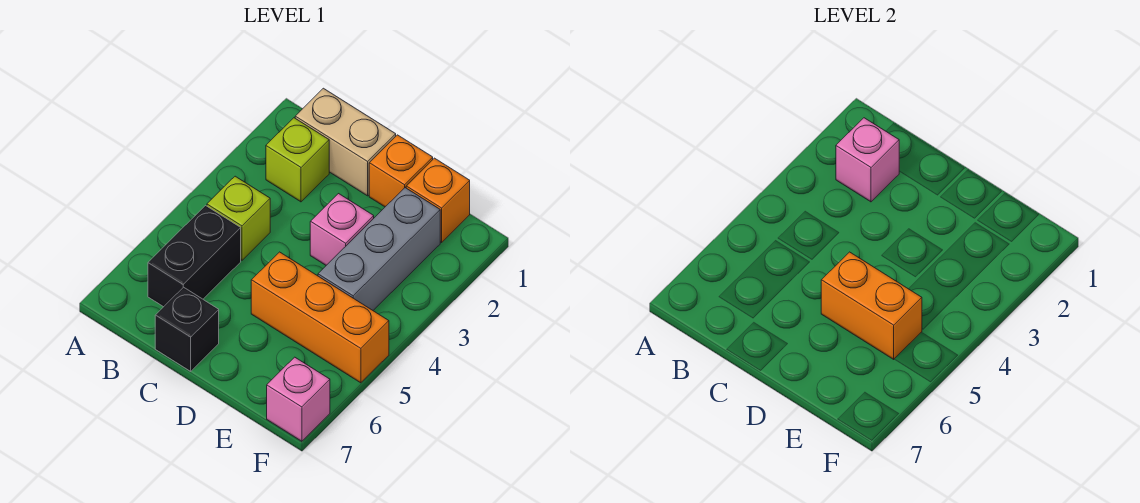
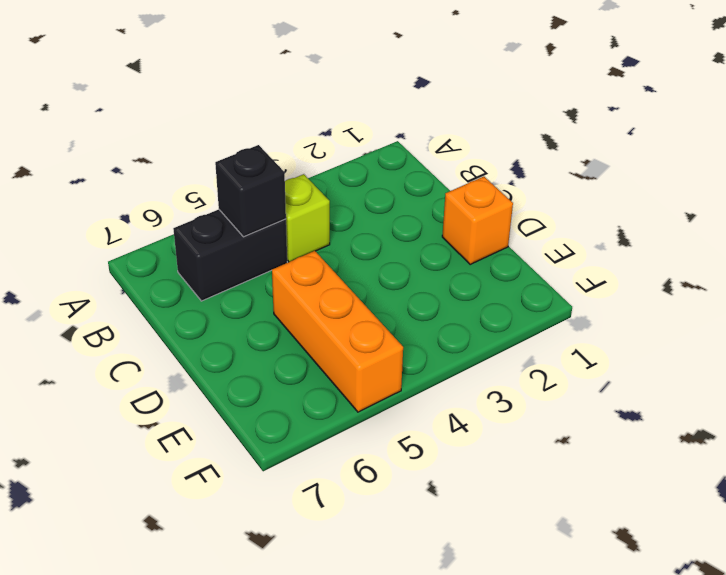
black brick B5 level 2 -> black brick C7 level 1
none -> tan brick B1:C1 level 1
none -> lime brick B2 level 1
none -> pink brick D3 level 1

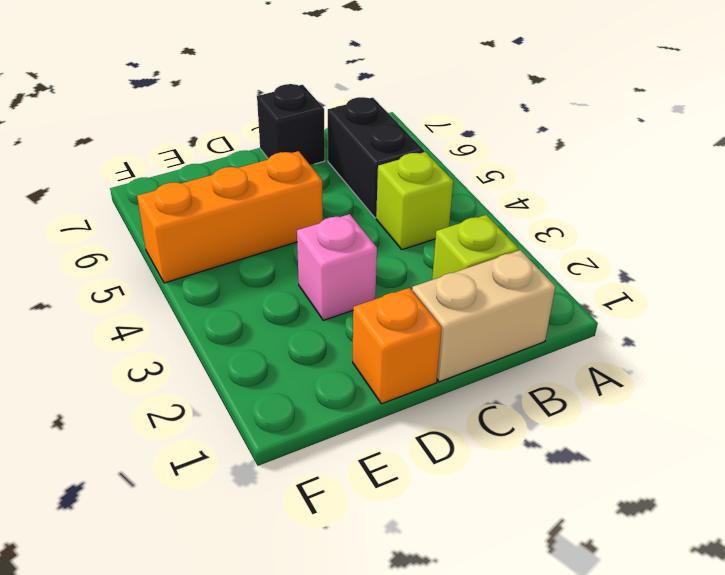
none -> orange brick E1 level 1
none -> grey brick E2:E4 level 1
none -> pink brick F7 level 1

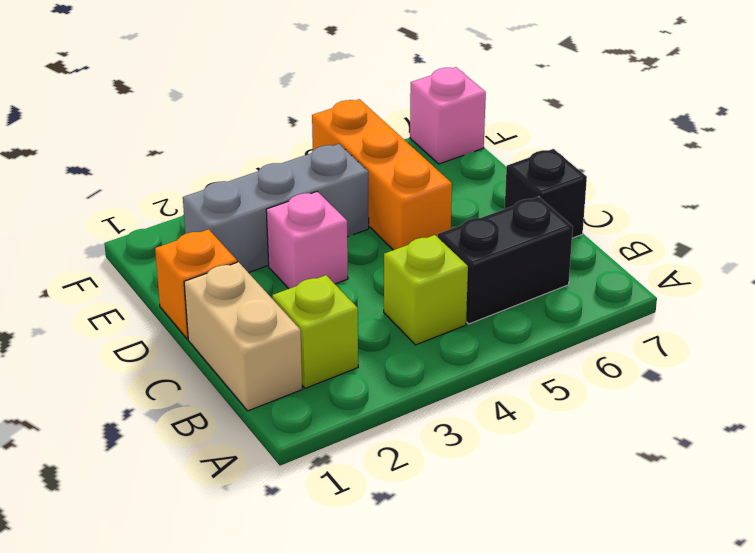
none -> orange brick E1 level 1
none -> pink brick B2 level 2
none -> orange brick D5:E5 level 2

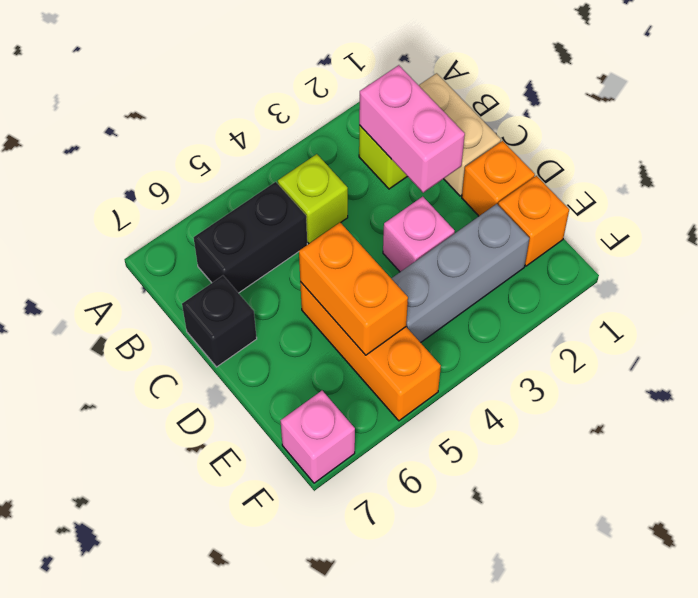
pink brick B2:C2 level 2 -> pink brick B2 level 2

